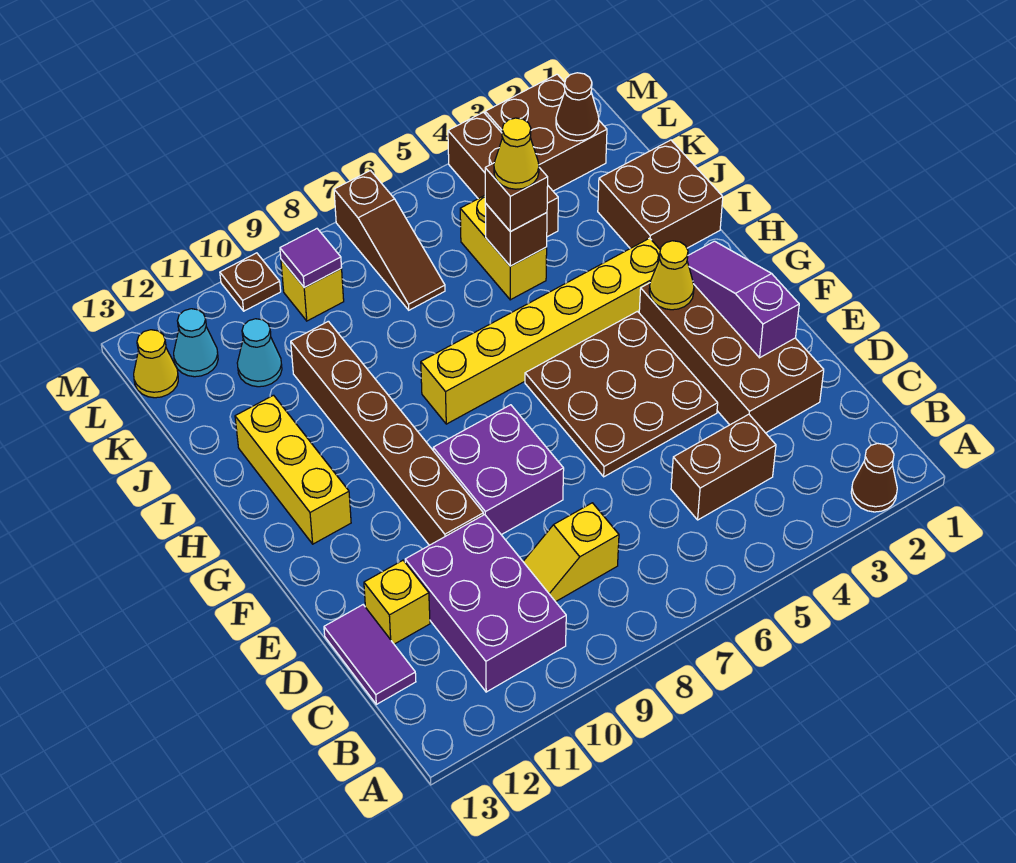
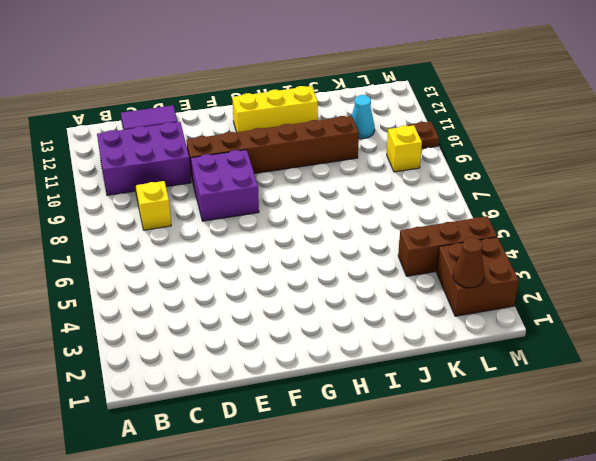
none -> brown cone A2 level 1
none -> brown brick C4:C5 level 1
none -> brown brick D2:G3 level 1

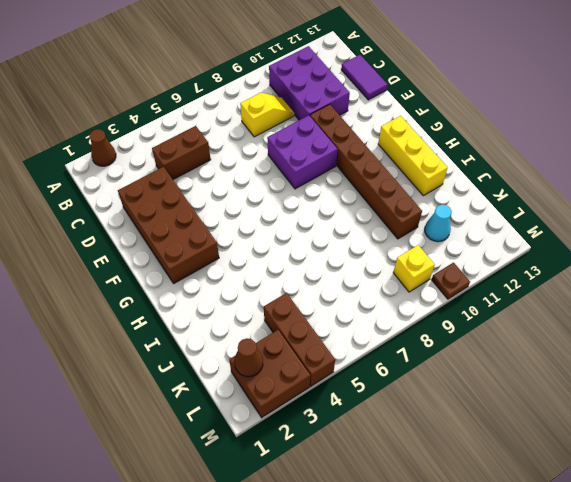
none -> yellow brick D12 level 1
none -> brown plate E4:G6 level 1
none -> yellow brick H3:H8 level 1

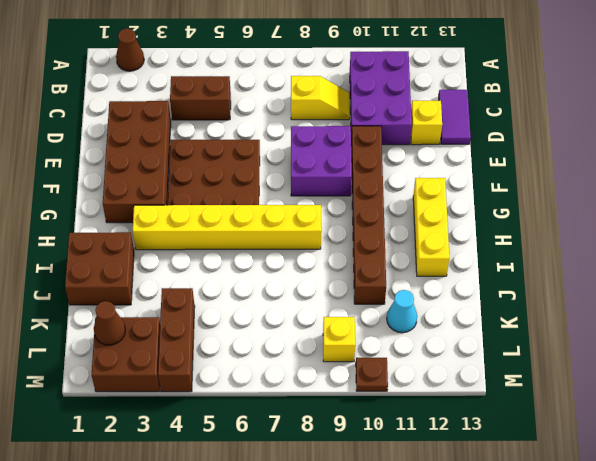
none -> yellow brick J5:K5 level 1
none -> brown slope K7:M7 level 1 top M
none -> cyan cone L12 level 1

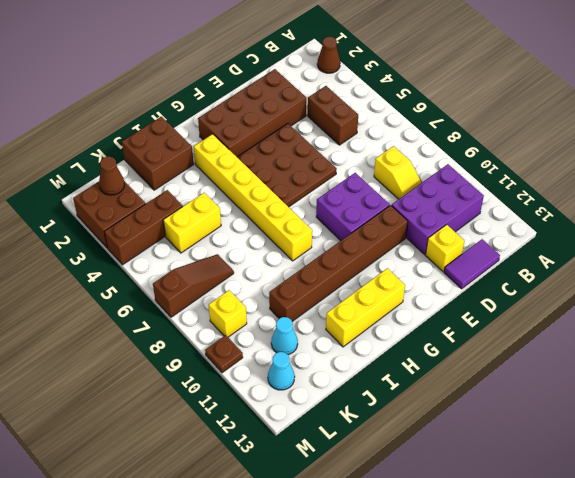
none -> yellow cone L13 level 1
none -> purple slope E2:G2 level 2 top E
none -> yellow cone G3 level 2

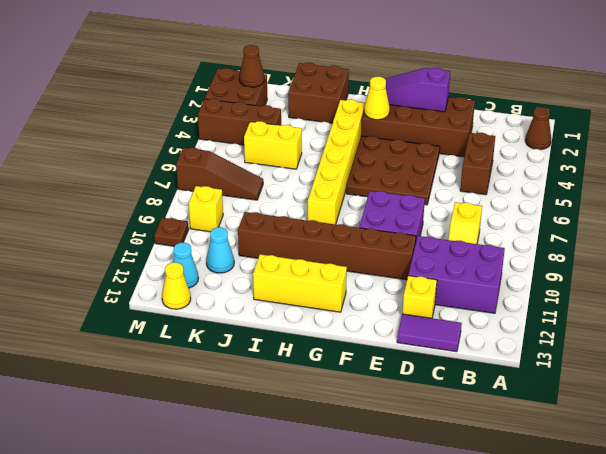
none -> brown brick J5 level 2
none -> purple tile L9 level 2
none -> brown brick J5 level 3

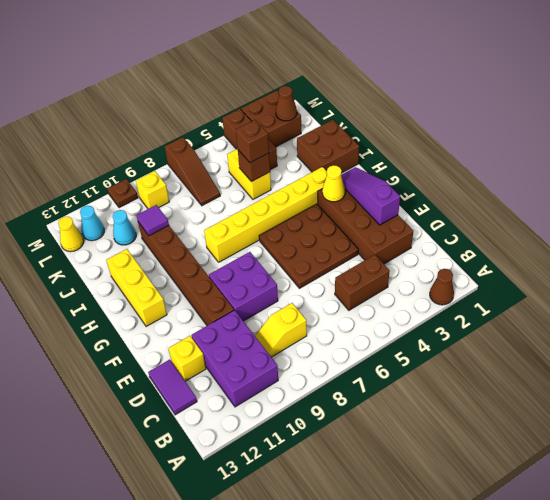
purple tile J10 level 2 -> purple tile L9 level 2
none -> yellow cone J5 level 4

